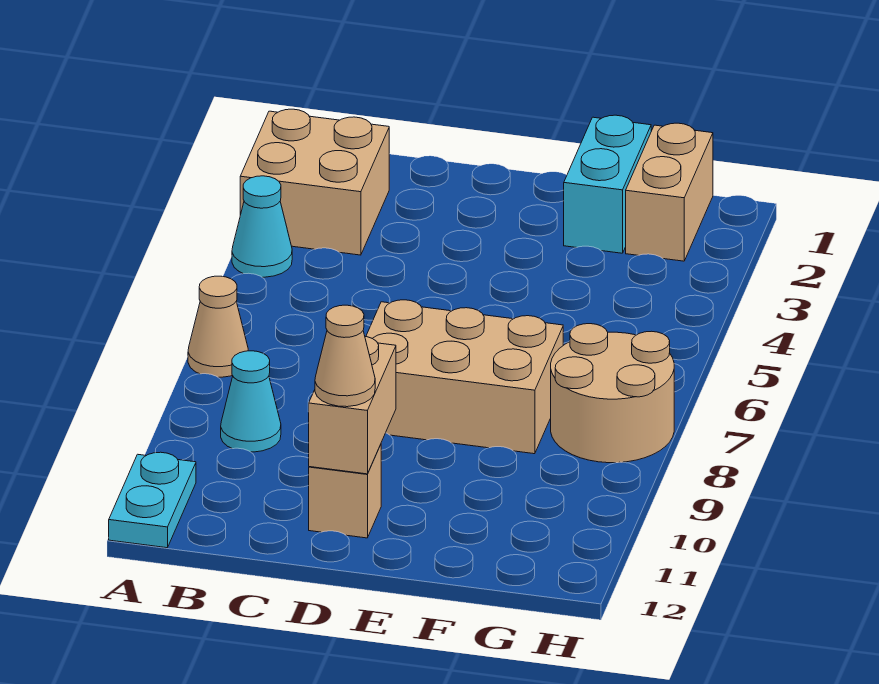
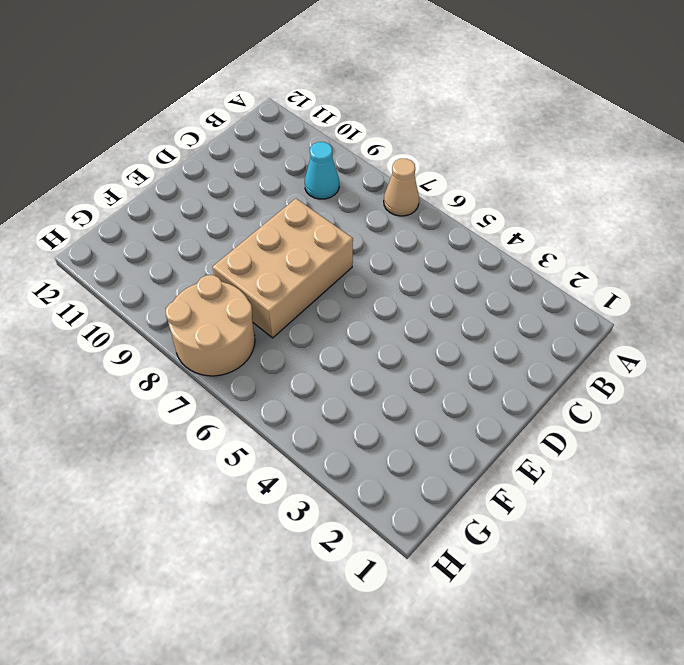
none -> tan brick A2:B3 level 1
none -> cyan cone A4 level 1
none -> cyan plate A11:A12 level 1

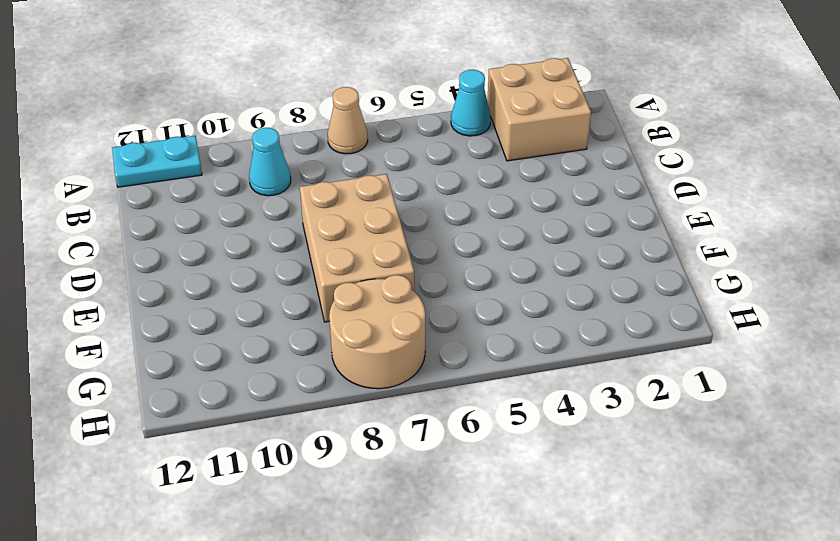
none -> tan brick D11 level 1
none -> cyan brick F1:F2 level 1
none -> tan brick G1:G2 level 1

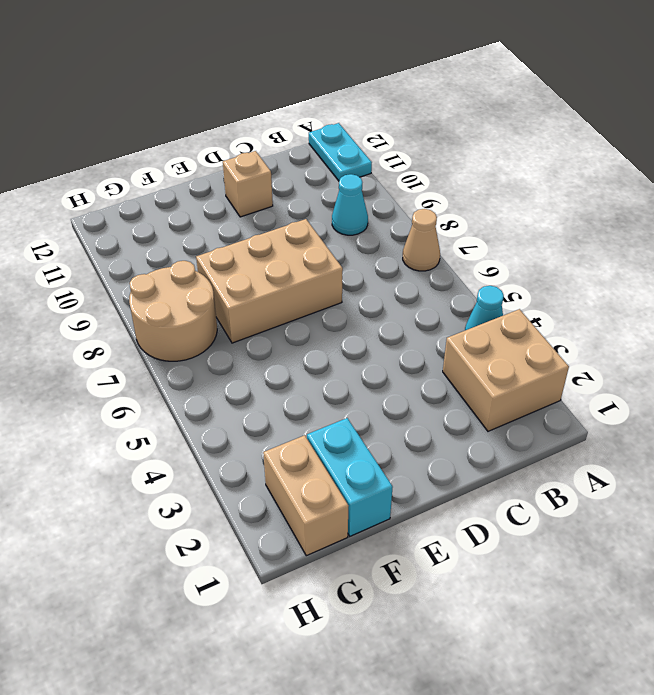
none -> tan brick D10:D11 level 2
none -> tan cone D11 level 3

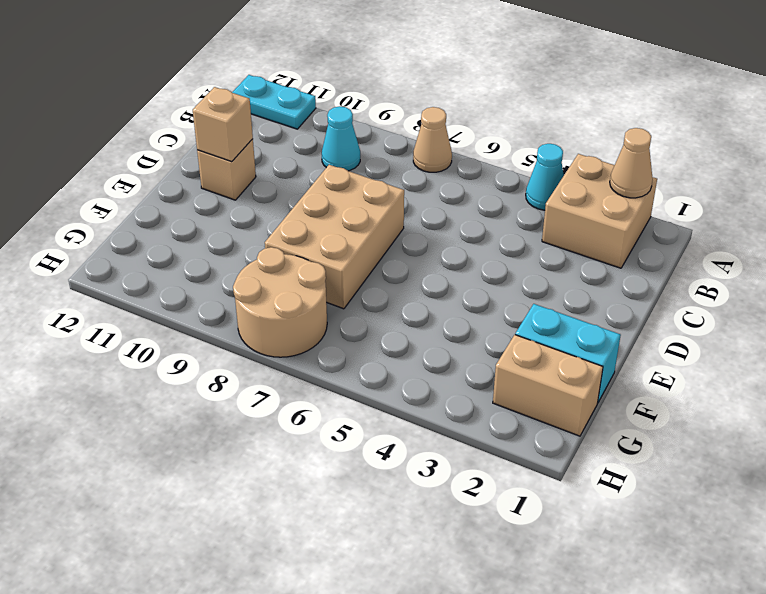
tan cone A2 level 2 -> tan cone D11 level 3
tan brick D11 level 2 -> tan brick D10:D11 level 2

